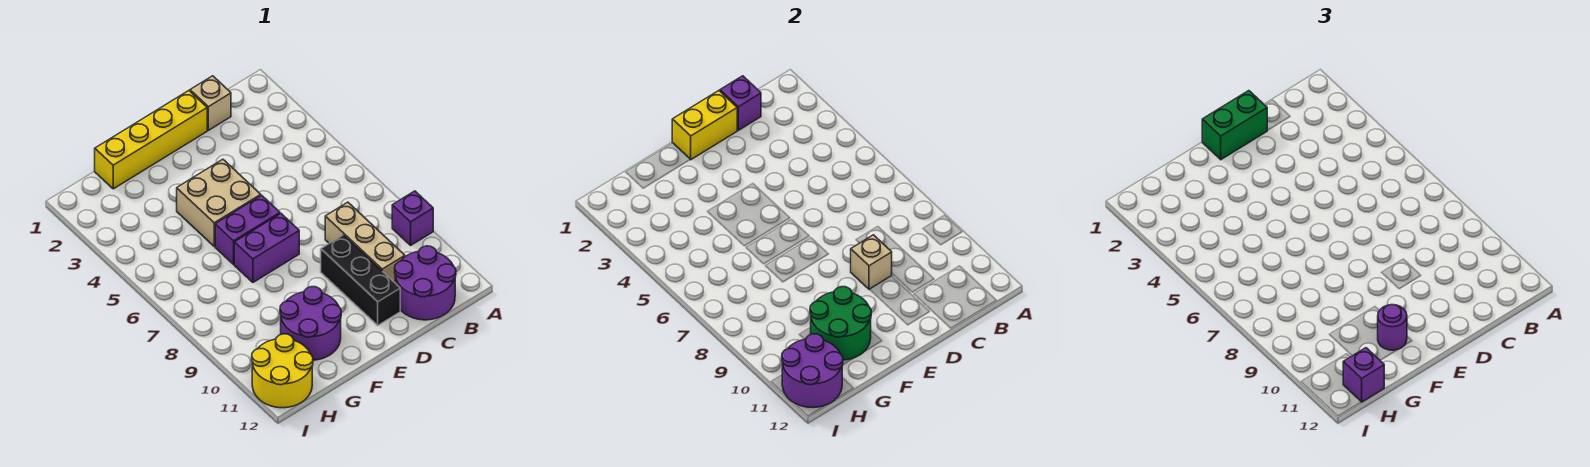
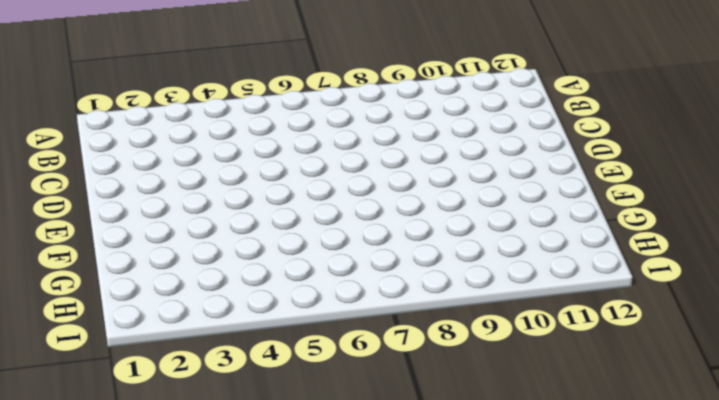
none -> purple brick A9 level 1
none -> purple round brick B11:C12 level 1
none -> tan brick C1 level 1

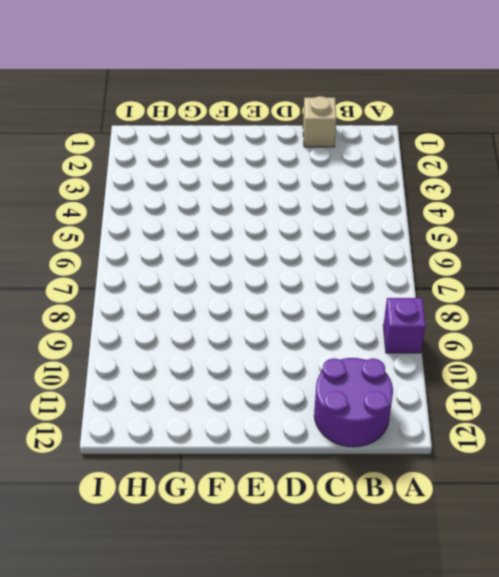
none -> tan brick C8:C10 level 1
none -> yellow brick D1:G1 level 1
none -> black brick D9:D11 level 1

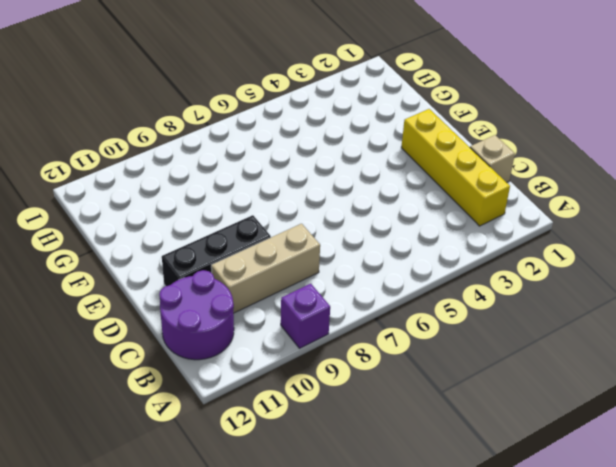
yellow brick B2:E2 level 1 -> yellow brick D1:G1 level 1
none -> tan brick E4:F5 level 1
none -> purple brick E6:F6 level 1
none -> purple brick E7:F7 level 1

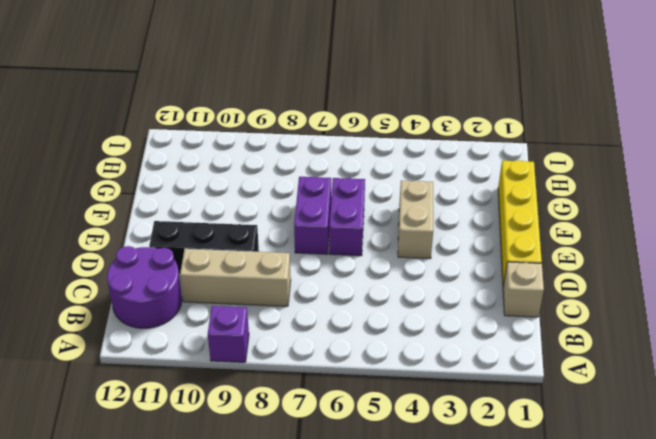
tan brick E4:F4 level 1 -> tan brick E4:F5 level 1
none -> purple round brick F10:G11 level 1
none -> yellow round brick H11:I12 level 1
none -> purple brick C1 level 2

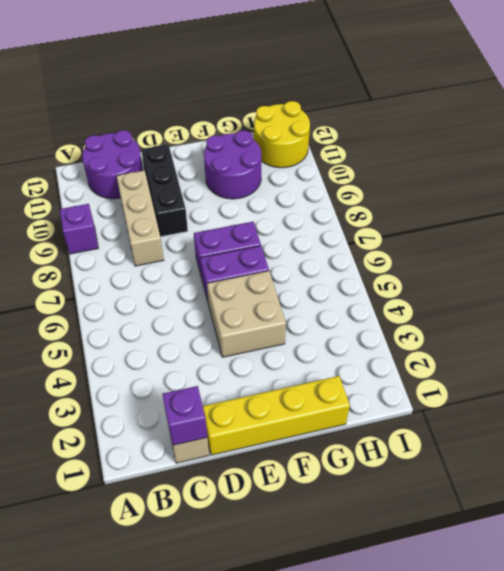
none -> yellow brick D1:E1 level 2
none -> tan brick D9 level 2
none -> green round brick F10:G11 level 2

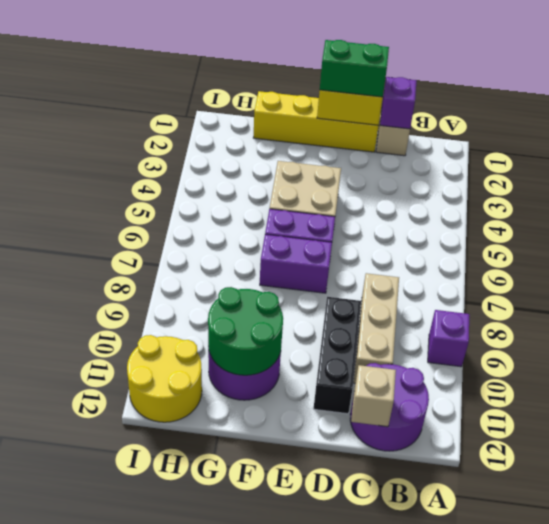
tan brick C12 level 2 -> tan brick D9 level 2
none -> purple round brick H11:I12 level 2
none -> purple round brick F11 level 3
none -> purple brick H12 level 3

